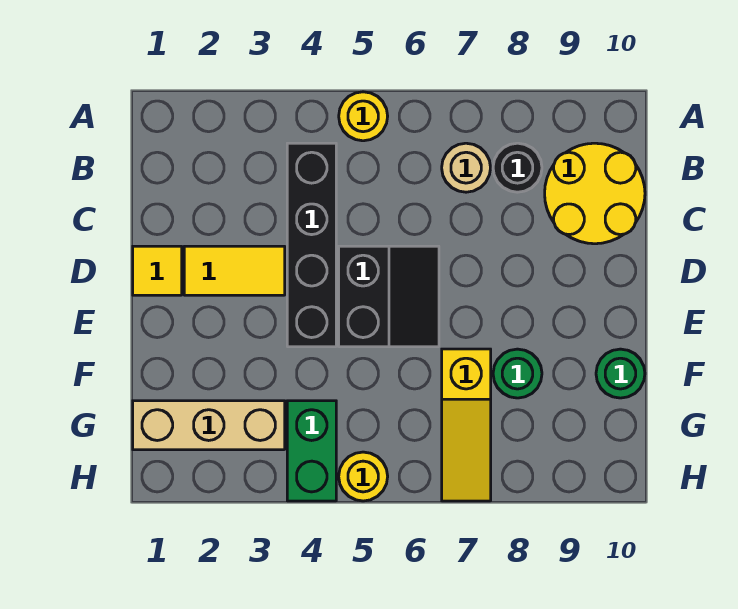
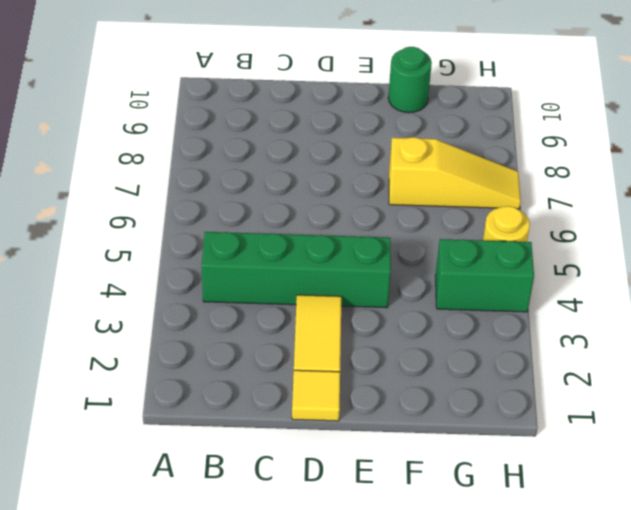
green brick B4:E4 level 1 -> black brick B4:E4 level 1
none -> yellow round brick A5 level 1
none -> tan round brick B7 level 1
none -> black round brick B8 level 1

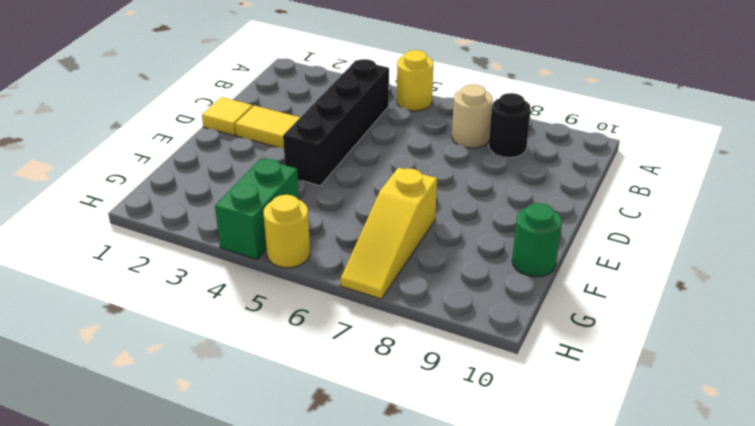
none -> yellow round brick B9:C10 level 1
none -> black slope D5:E6 level 1 top 5
none -> green round brick F8 level 1

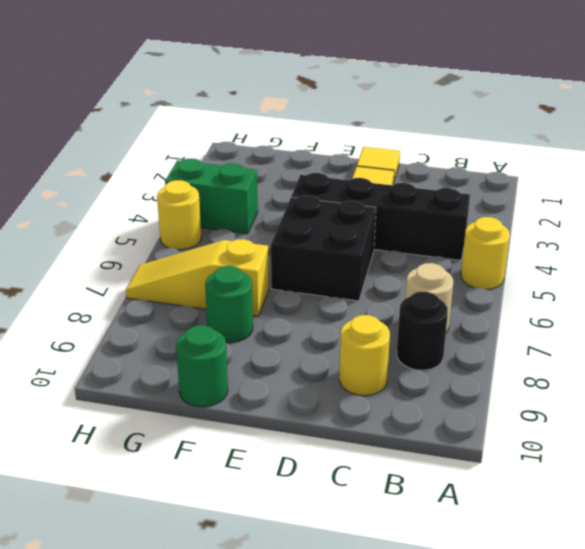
yellow round brick C9 level 1 -> yellow round brick B9:C10 level 1
black brick D5:E6 level 1 -> black slope D5:E6 level 1 top 5
none -> tan brick G1:G3 level 1

